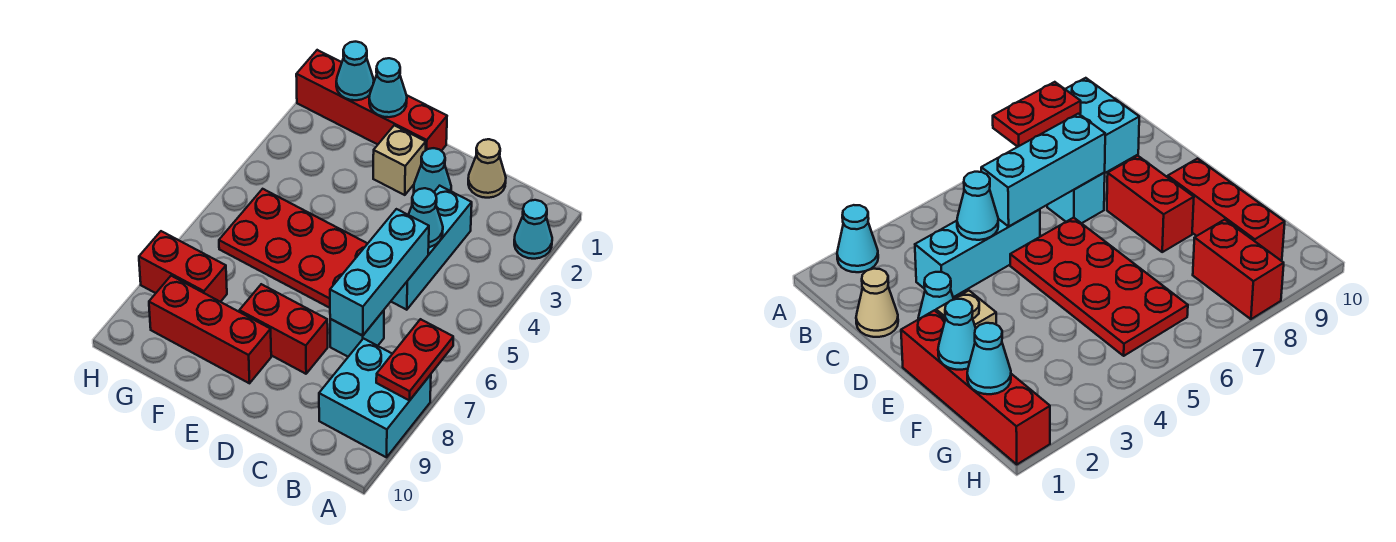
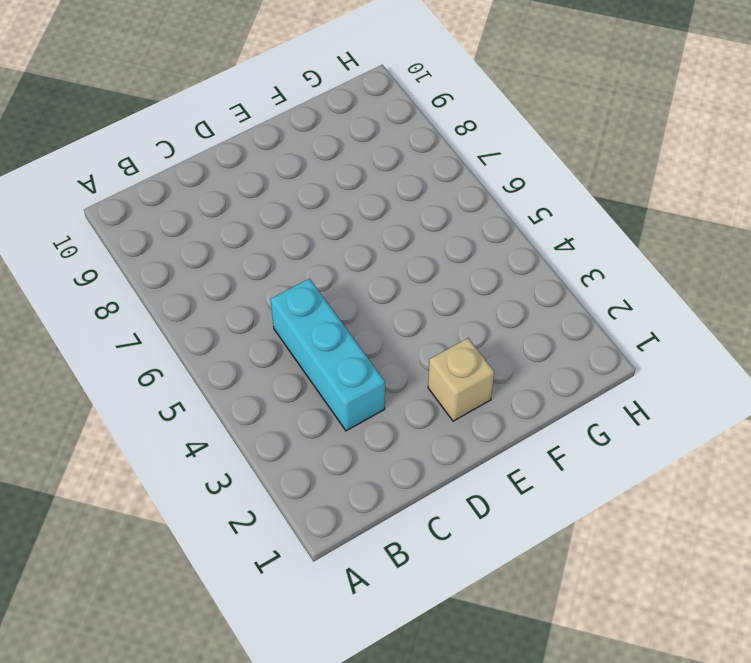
none -> cyan cone A2 level 1
none -> cyan brick A8:B9 level 1
none -> tan cone C1 level 1

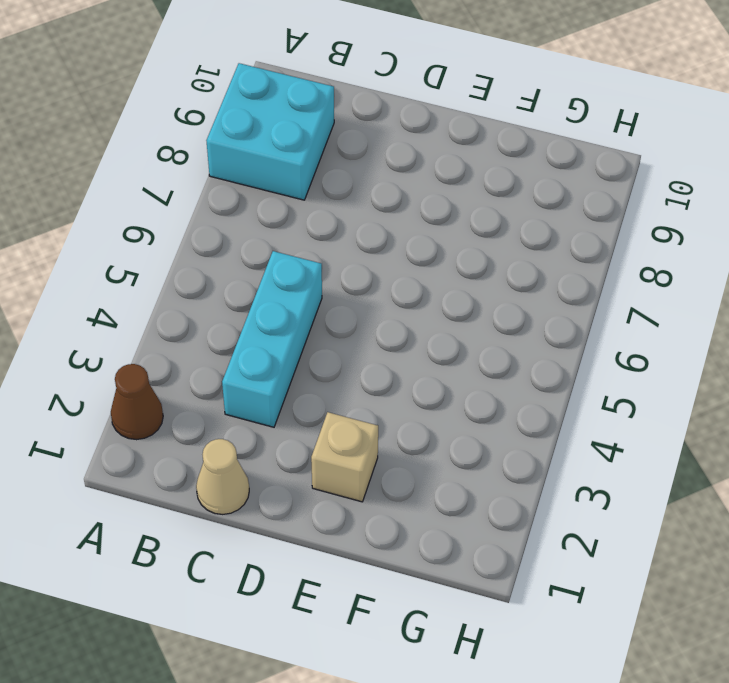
brown cone A2 level 1 -> cyan cone A2 level 1
none -> cyan brick C7 level 1
none -> cyan cone D2 level 1
none -> red plate D5:G6 level 1

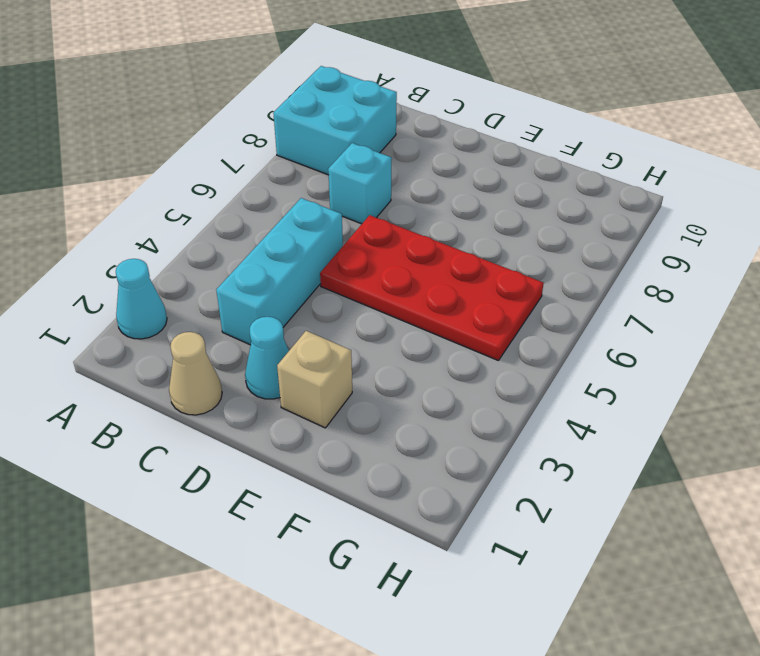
none -> red brick D8:E8 level 1
none -> red brick E1:H1 level 1
none -> red brick E9:G9 level 1

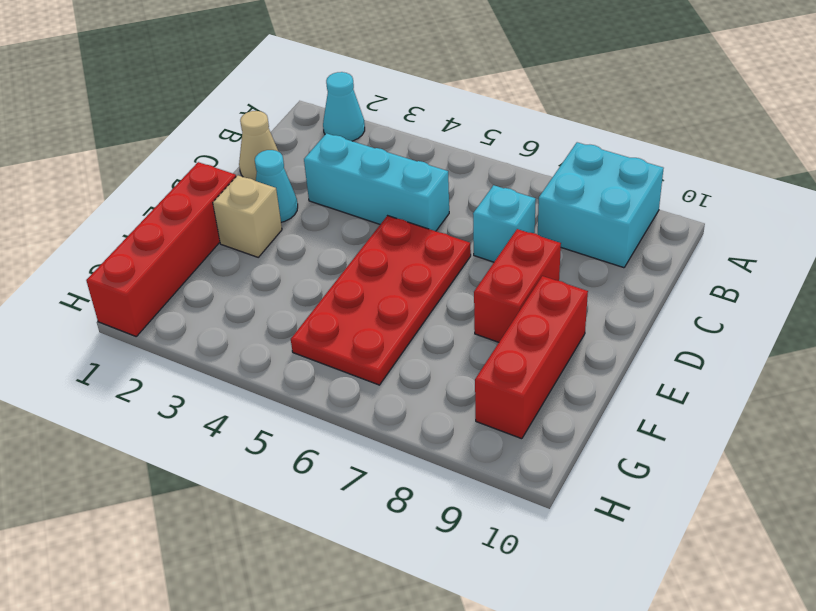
none -> red brick G8:H8 level 1
none -> red plate A7:A8 level 2
none -> cyan cone C4 level 2

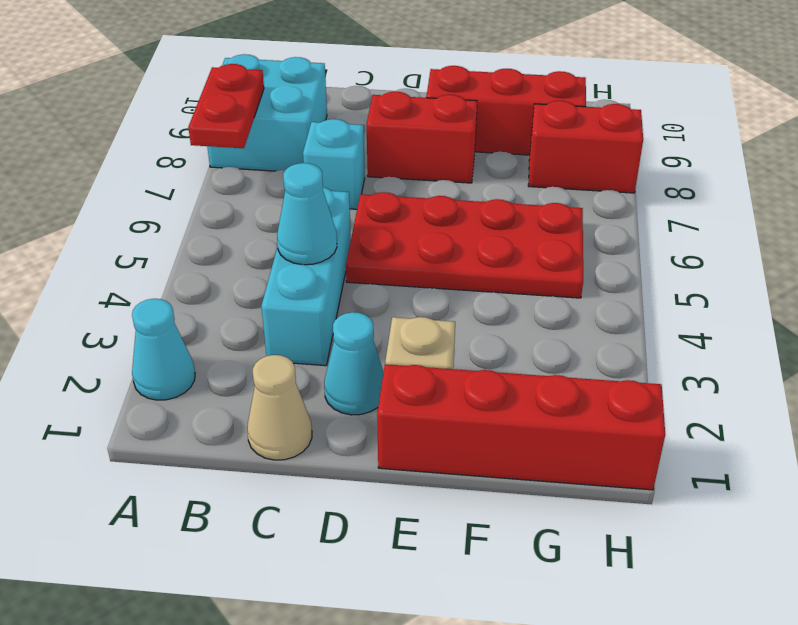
none -> cyan brick C5:C7 level 2
none -> cyan cone F1 level 2
none -> cyan cone G1 level 2

